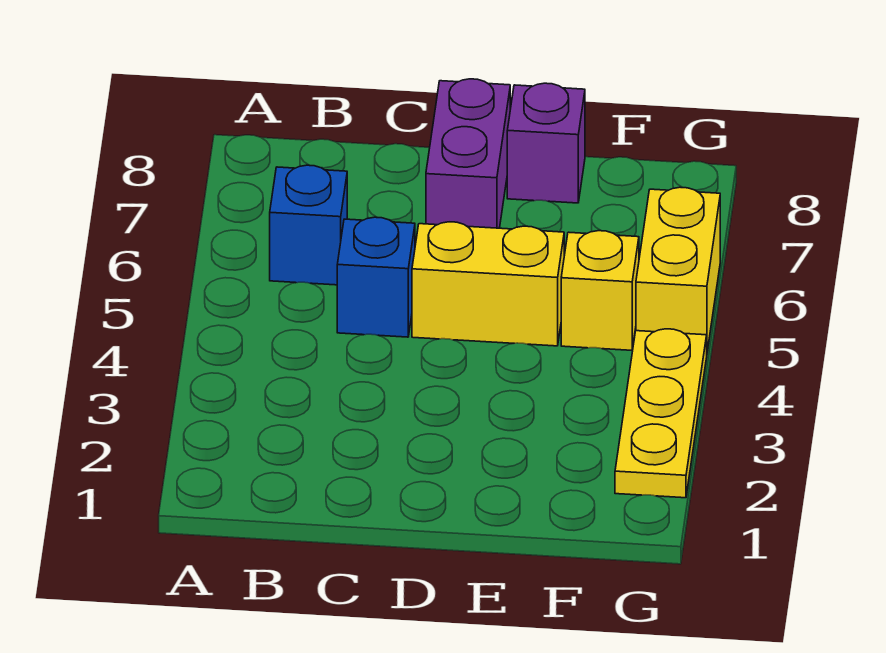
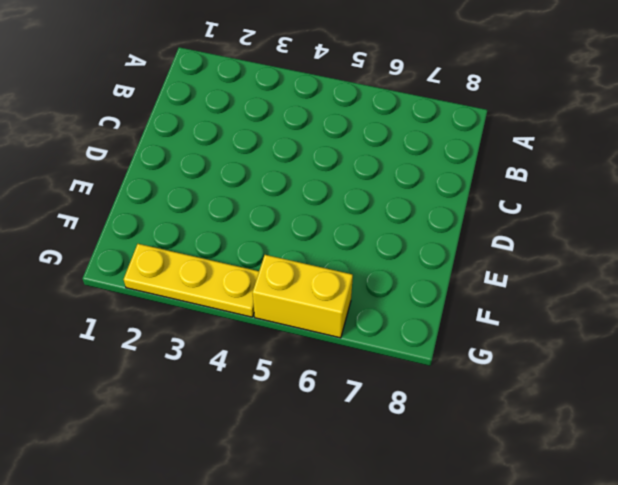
none -> blue brick B6 level 1
none -> blue brick C5 level 1

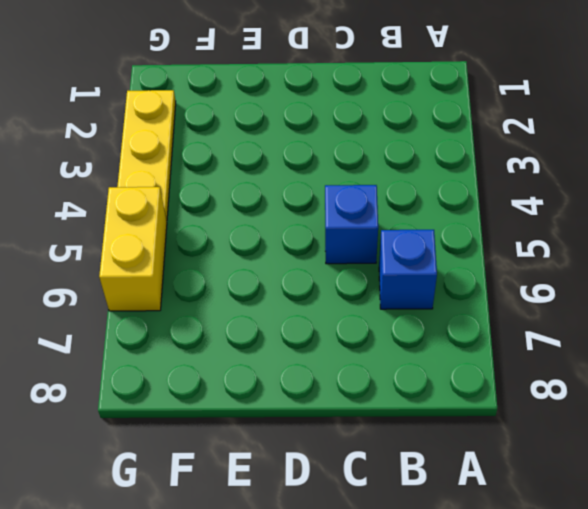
none -> yellow brick D5:E5 level 1
none -> purple brick D7:D8 level 1

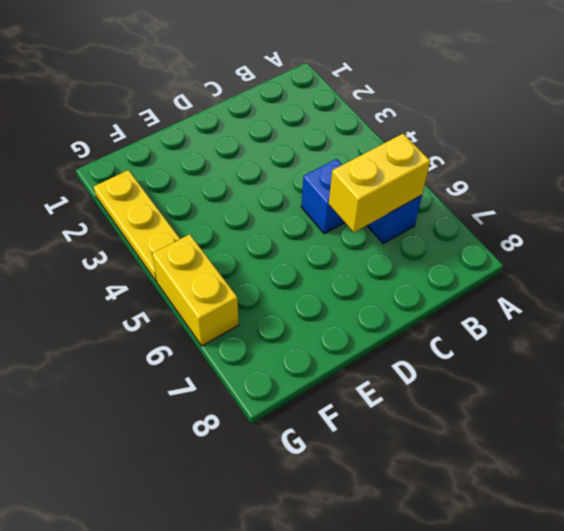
yellow brick B6:C6 level 2 -> yellow brick D5:E5 level 1
none -> purple brick D7:D8 level 1
none -> purple brick E8 level 1

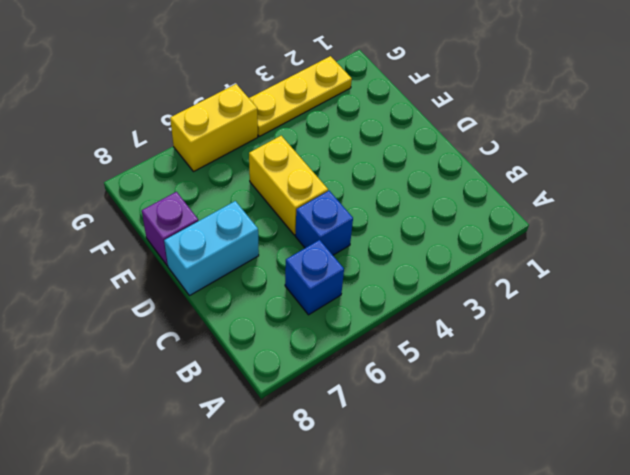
cyan brick D7:D8 level 1 -> purple brick D7:D8 level 1
none -> yellow brick F5 level 1

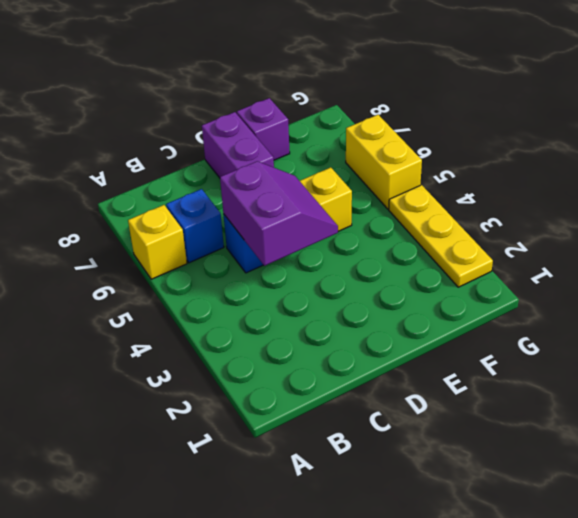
yellow brick A6 level 1 -> yellow brick F5 level 1
purple slope C4:D5 level 2 top C -> none

